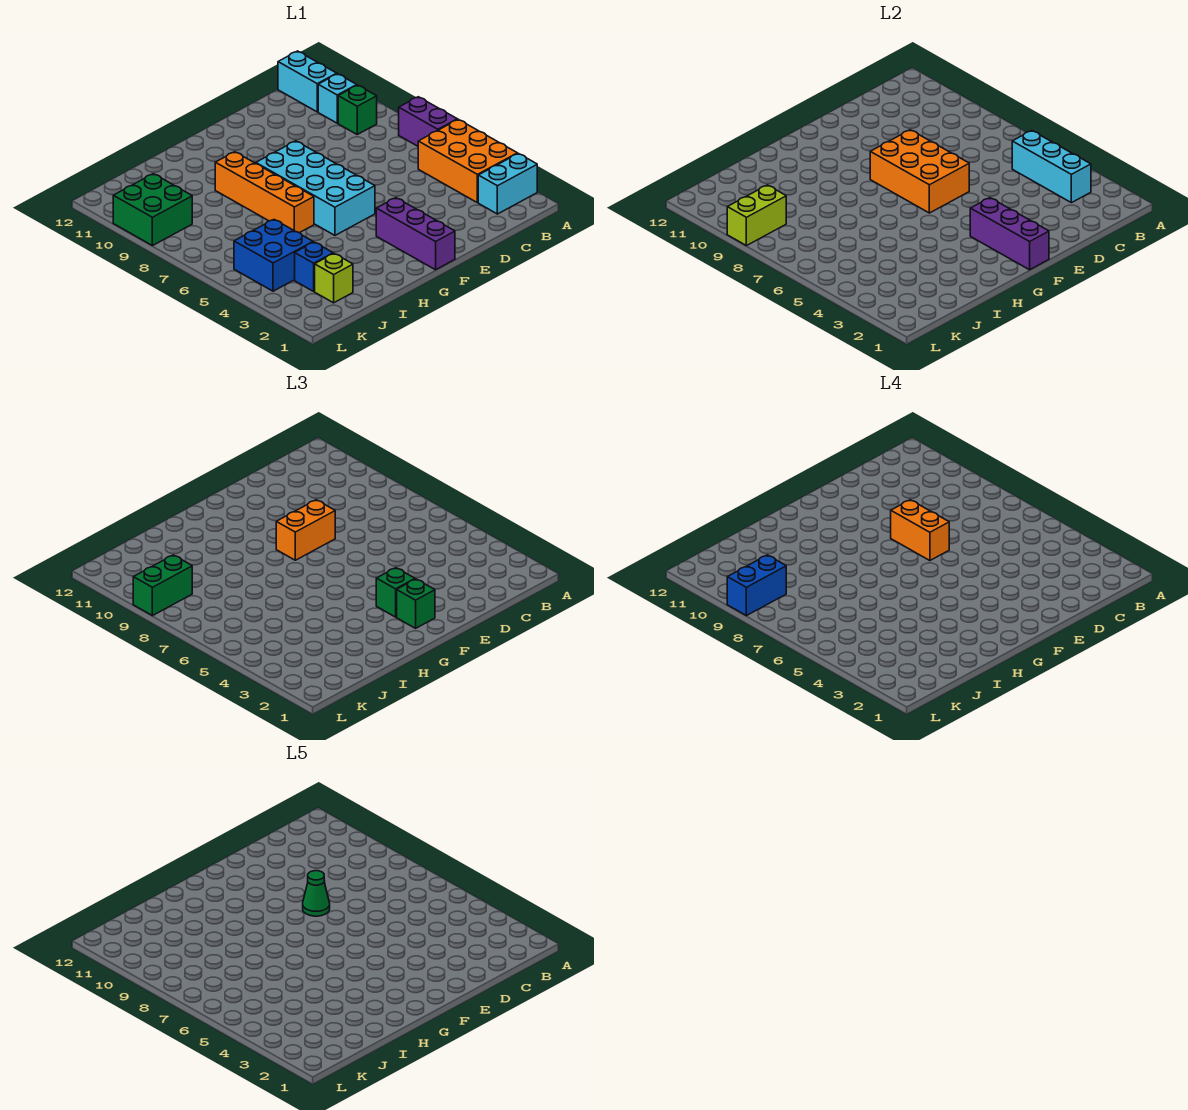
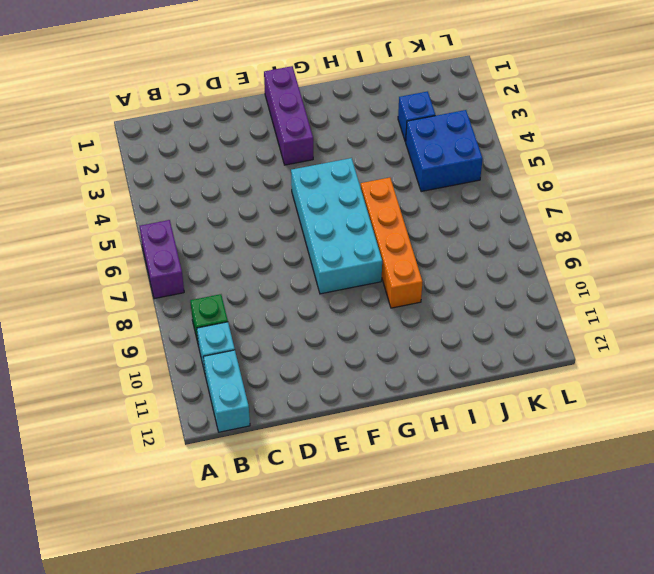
none -> cyan brick A2:B2 level 1
none -> orange brick A3:B5 level 1
none -> lime brick J2 level 1

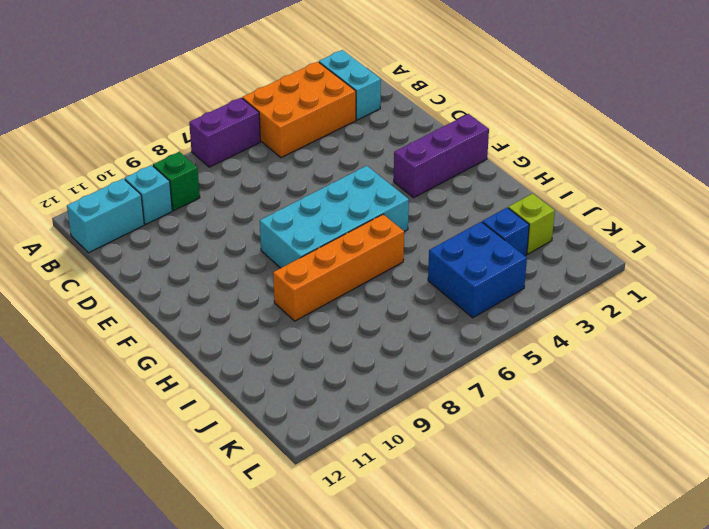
none -> green brick K9:L10 level 1
none -> cyan brick B3:B5 level 2
none -> orange brick E6:F8 level 2

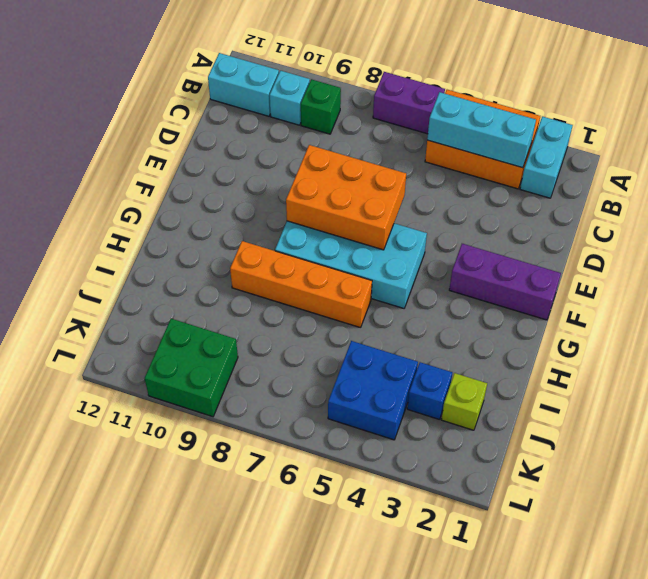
none -> purple brick F1:F3 level 2
none -> lime brick K9:L9 level 2
none -> orange brick E8:F8 level 3

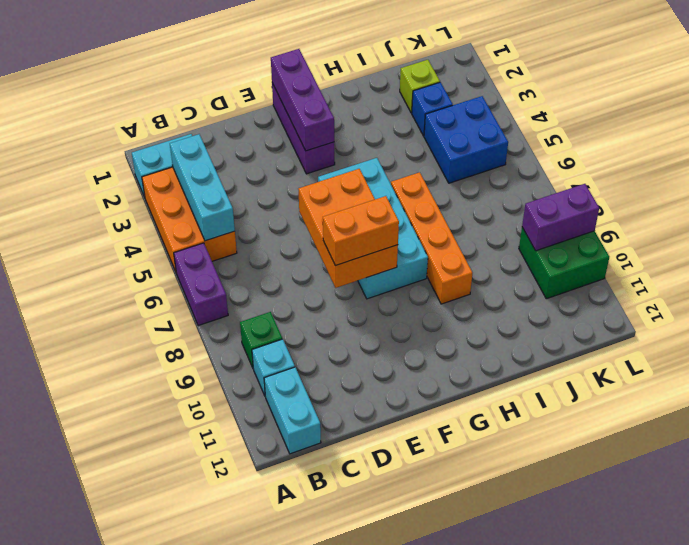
purple brick K9:L9 level 2 -> lime brick K9:L9 level 2
none -> green brick F2 level 3
none -> green brick F3 level 3
none -> green brick K9:L9 level 3

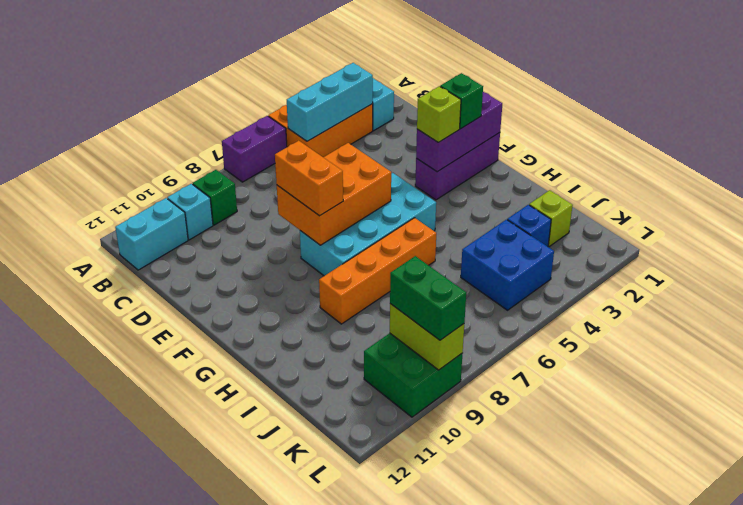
lime brick F3 level 3 -> green brick F3 level 3
none -> orange brick E7:E8 level 4
none -> blue brick K9:L9 level 4
none -> green cone E8 level 5

